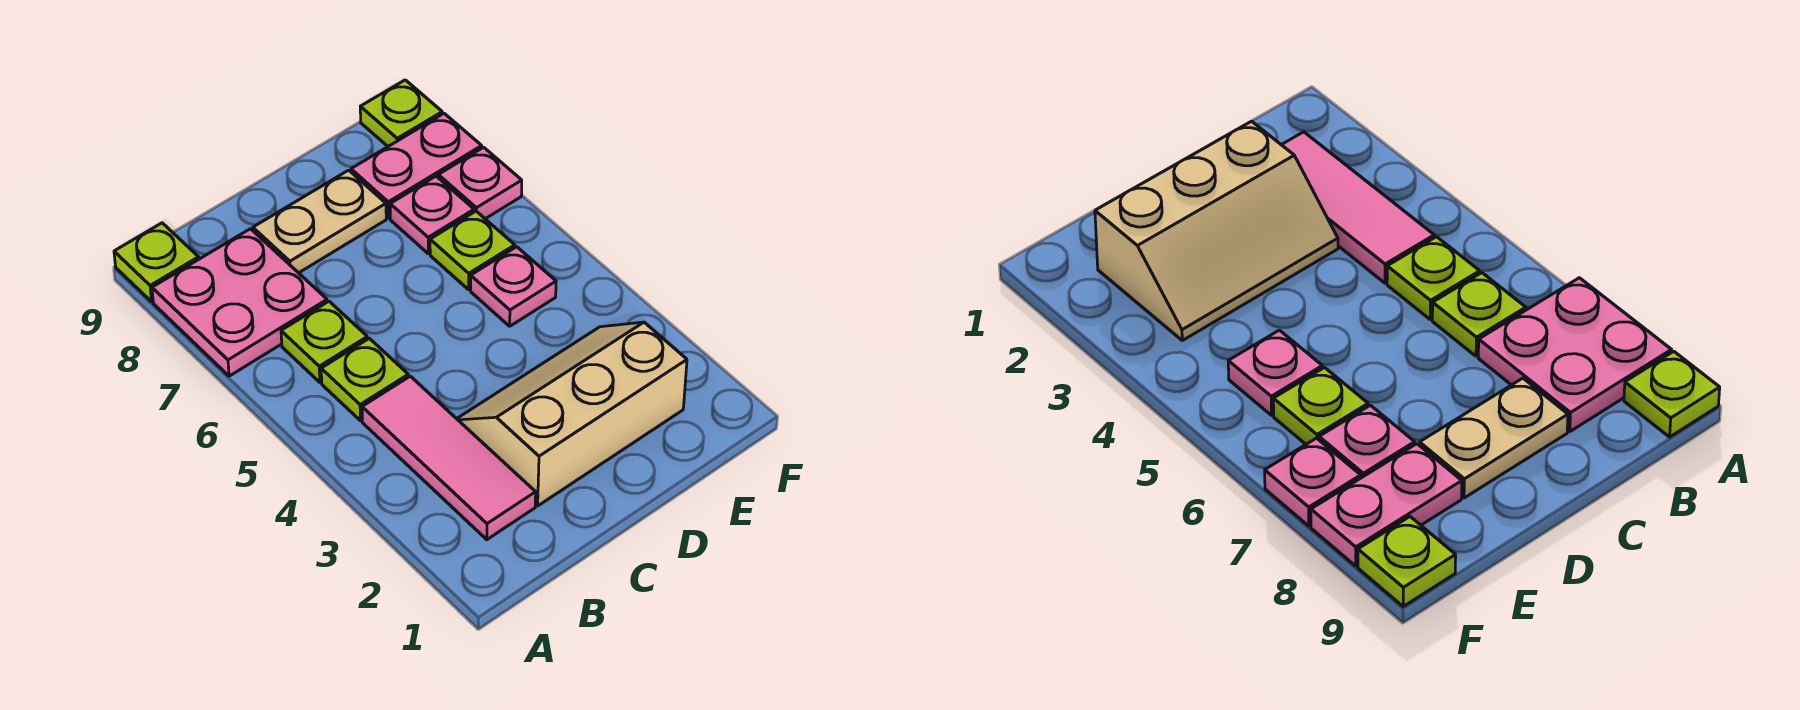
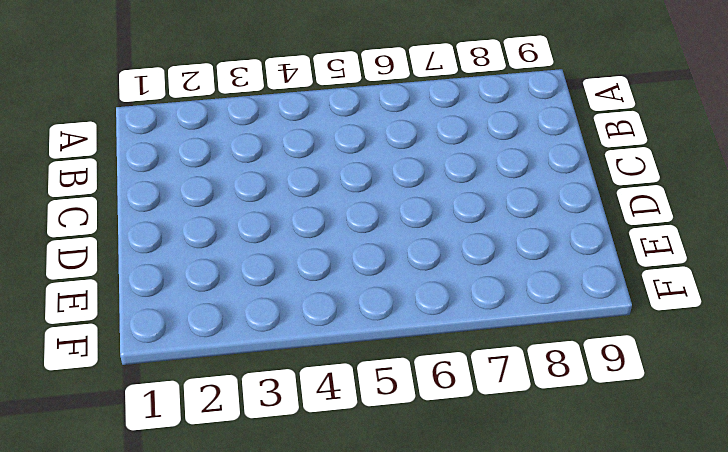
none -> pink plate A7:B8 level 1
none -> lime plate A9 level 1
none -> pink tile B2:B4 level 1

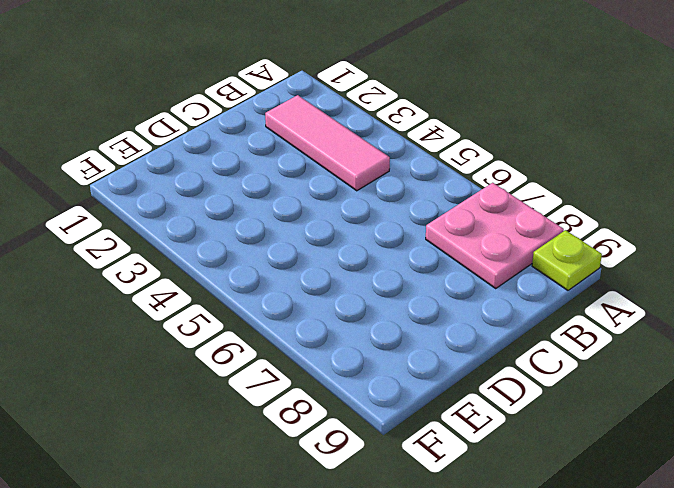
none -> lime plate B5 level 1
none -> lime plate B6 level 1
none -> tan slope C2:E3 level 1 top 2

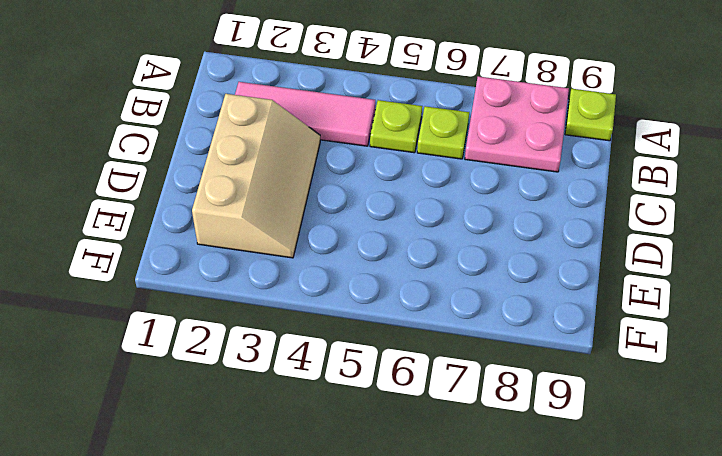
none -> tan plate C8:D8 level 1
none -> pink plate E5 level 1
none -> lime plate E6 level 1

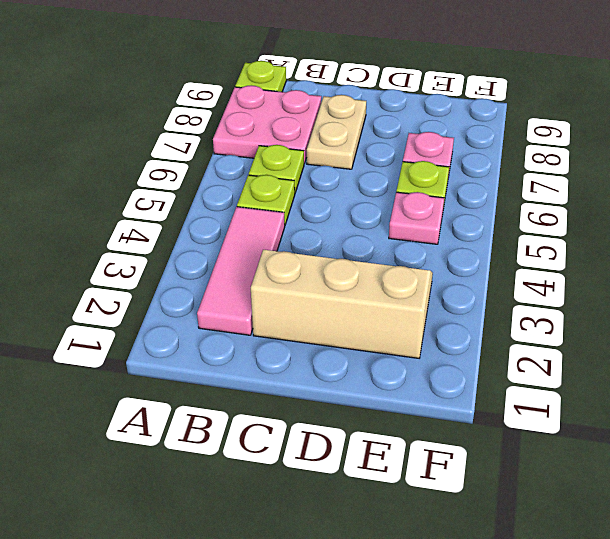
tan plate C7:C8 level 1 -> tan plate C8:D8 level 1
none -> pink plate E8:F8 level 1
none -> pink plate F7 level 1
none -> lime plate F9 level 1

